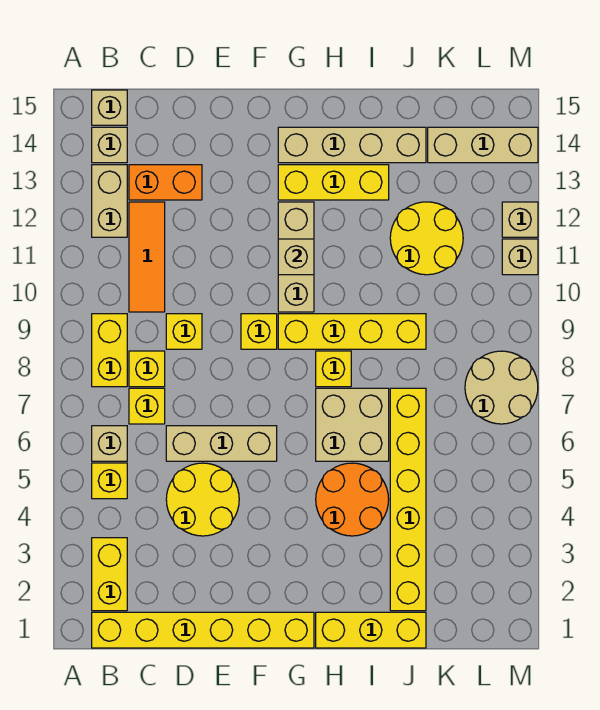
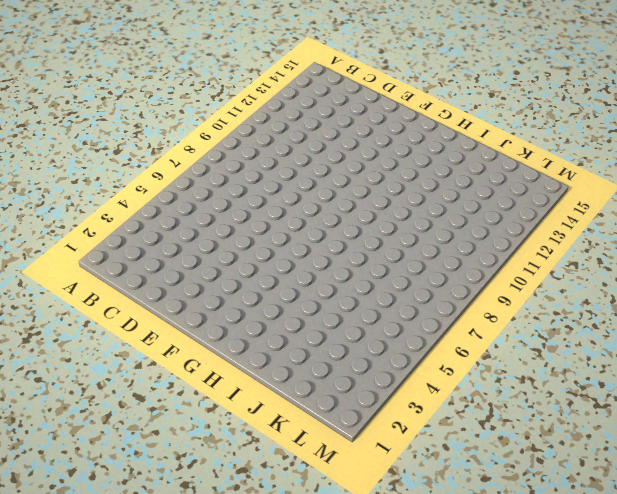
none -> yellow brick B1:G1 level 1
none -> yellow brick B2:B3 level 1
none -> yellow brick B5 level 1
none -> tan brick B6 level 1

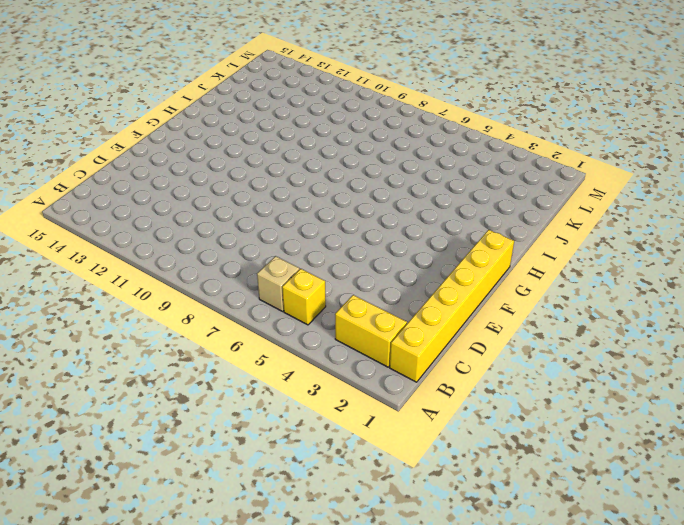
none -> yellow brick B8:B9 level 1
none -> tan brick B12:B13 level 1
none -> tan brick B14 level 1
none -> tan brick B15 level 1

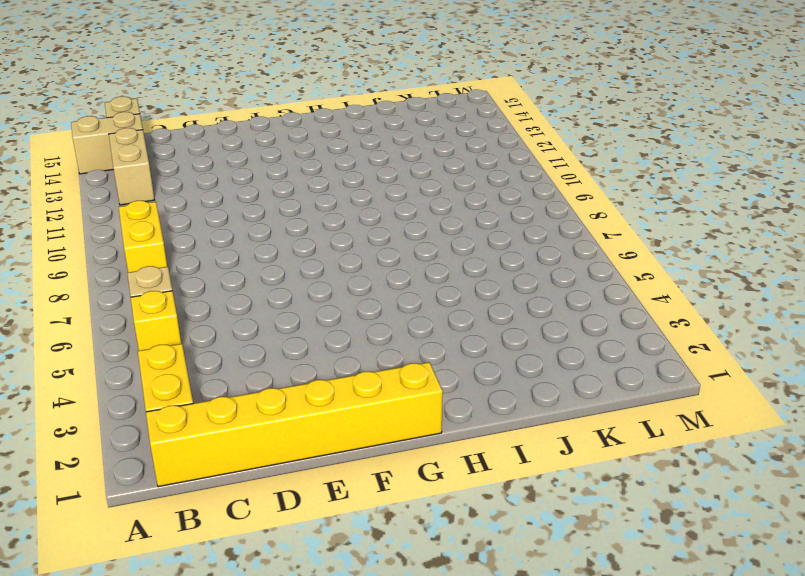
tan brick A14:B14 level 1 -> tan brick B14 level 1
none -> yellow brick C7 level 1
none -> yellow brick C8 level 1
none -> orange tile C10:C12 level 1
none -> orange brick C13:D13 level 1

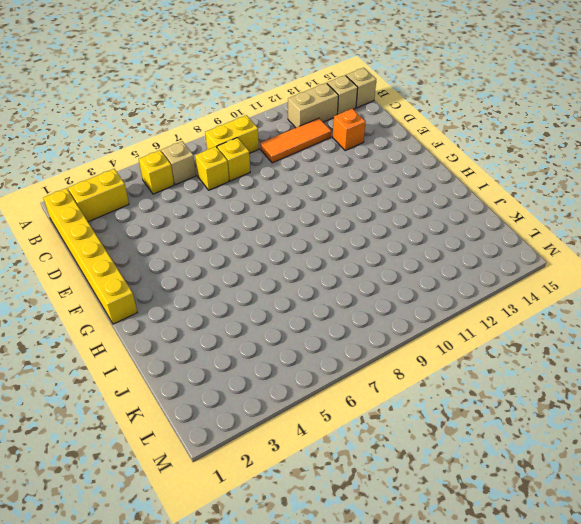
orange brick D13 level 1 -> orange brick C13:D13 level 1
none -> yellow round brick D4:E5 level 1
none -> tan brick D6:F6 level 1
none -> yellow brick D9 level 1
none -> yellow brick F9 level 1

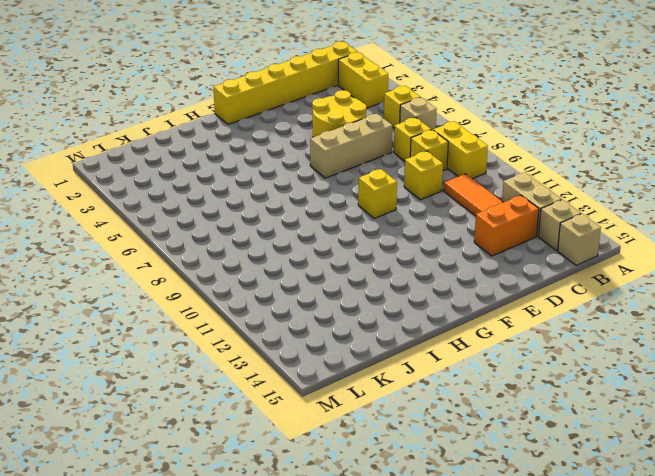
none -> yellow brick G9:J9 level 1
none -> tan brick G10:G12 level 1
none -> yellow brick G13:I13 level 1
none -> tan brick G14:J14 level 1

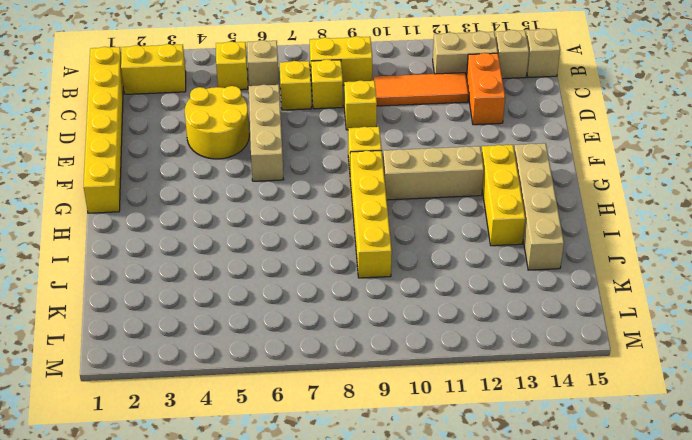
none -> yellow brick H1:J1 level 1
none -> orange round brick H4:I5 level 1
none -> tan brick H6:I7 level 1
none -> yellow brick H8 level 1

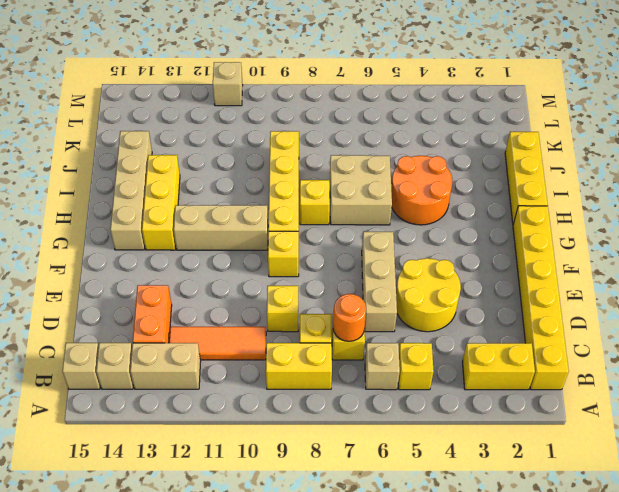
orange round brick C7 level 2 -> none
none -> yellow brick J2:J7 level 1
none -> yellow round brick J11:K12 level 1
none -> tan brick K14:M14 level 1
none -> tan round brick L7:M8 level 1

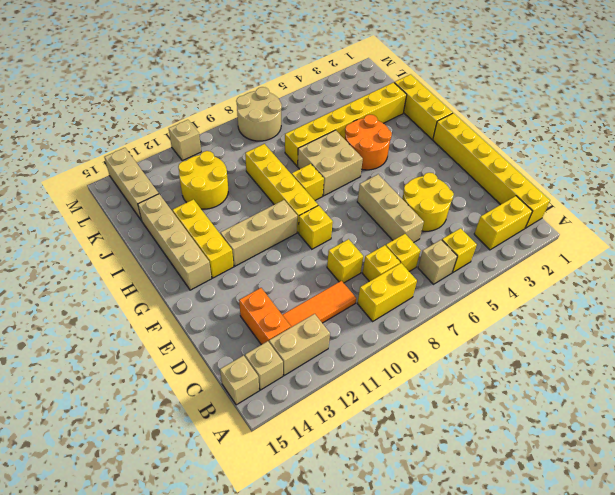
none -> tan brick M12 level 1
none -> tan brick G11 level 2

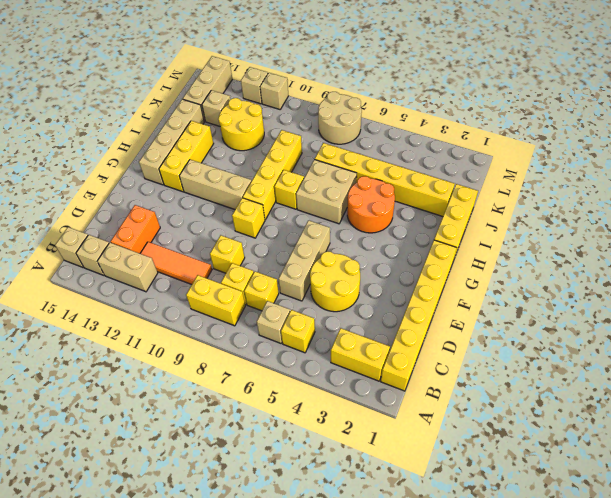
tan brick K13 level 1 -> tan brick G11 level 2

